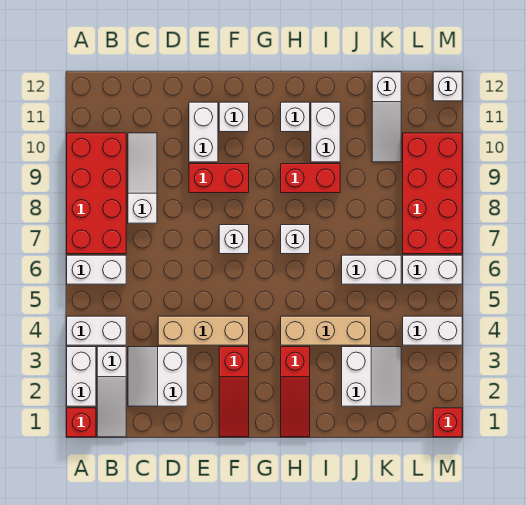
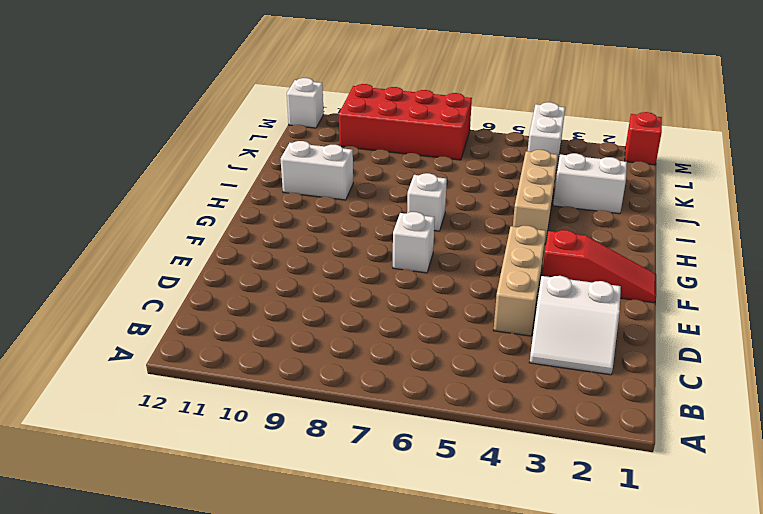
none -> red brick A1 level 1
none -> white brick A2:A3 level 1
none -> white brick A4:B4 level 1

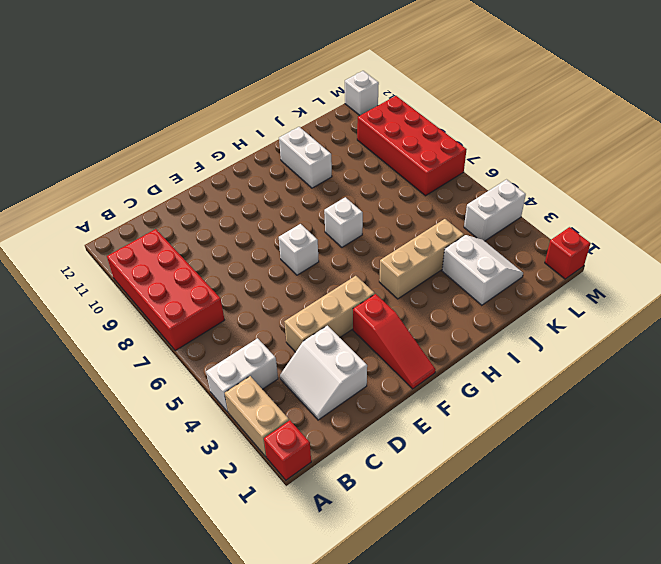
tan brick A2:A3 level 1 -> white brick A2:A3 level 1
none -> white brick A6:B6 level 1
none -> white slope B1:B3 level 1 top 3
none -> white slope C8:C10 level 1 top 8

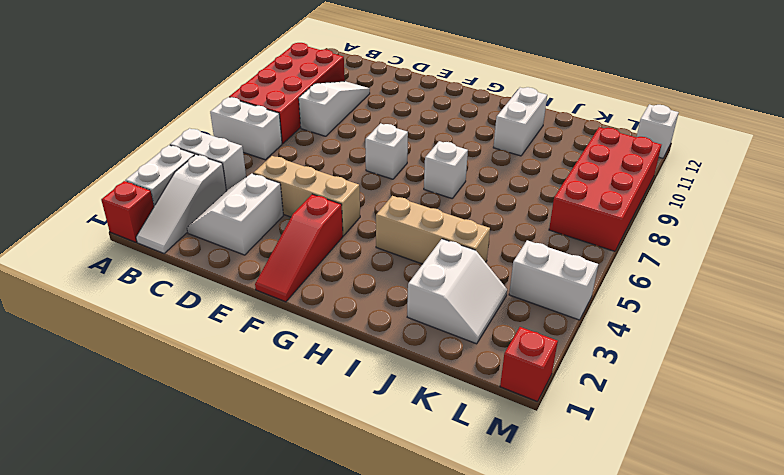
none -> red brick E9:F9 level 1
none -> white brick E10:E11 level 1
none -> white brick F11 level 1

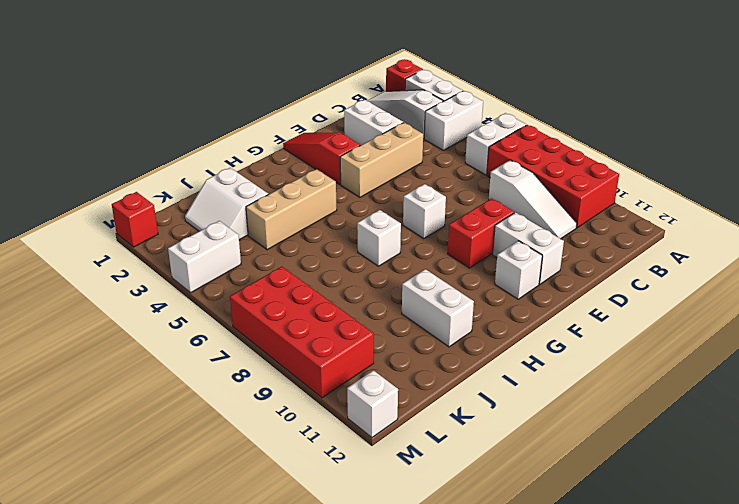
none -> red slope H1:H3 level 1 top 3
none -> red brick H9:I9 level 1
none -> white brick H11 level 1

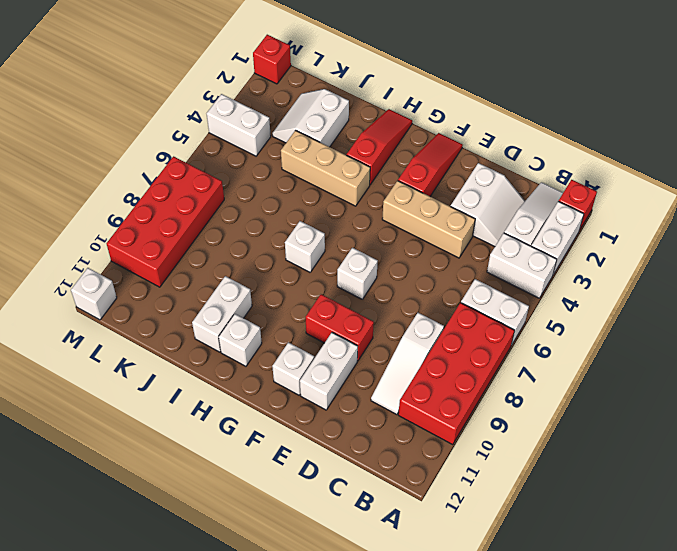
none -> red brick H9:I9 level 1
none -> white brick J6:K6 level 1
none -> white slope K10:K12 level 1 top 12

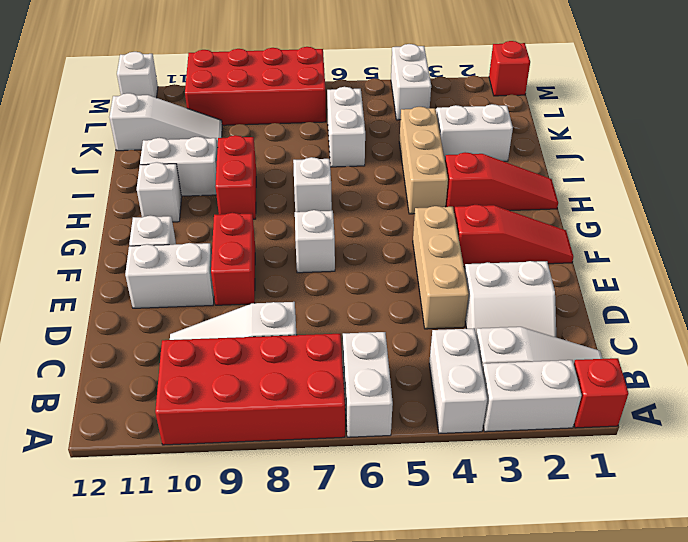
none -> white brick L6:M6 level 1

